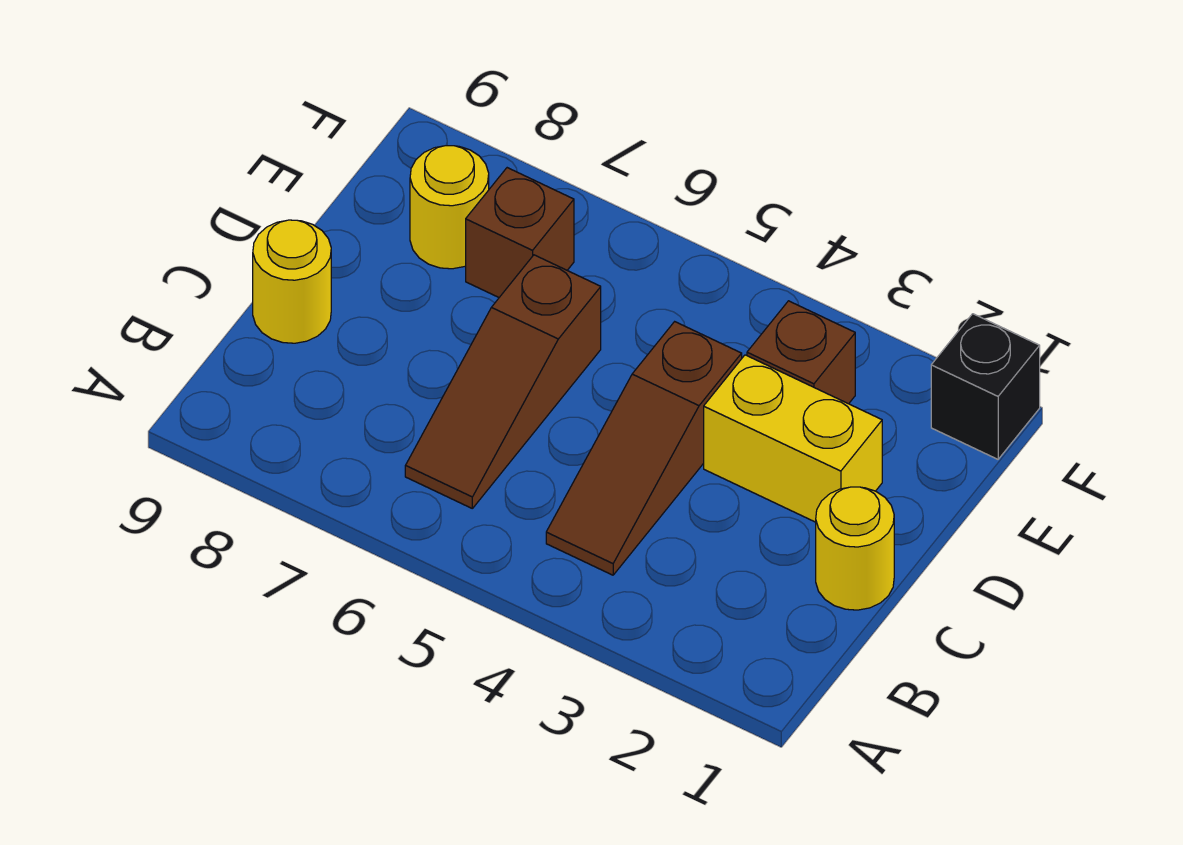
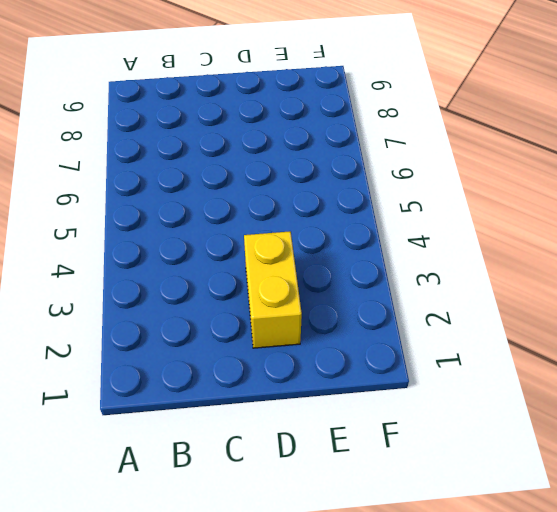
none -> brown slope B4:D4 level 1 top D
none -> brown slope B6:D6 level 1 top D

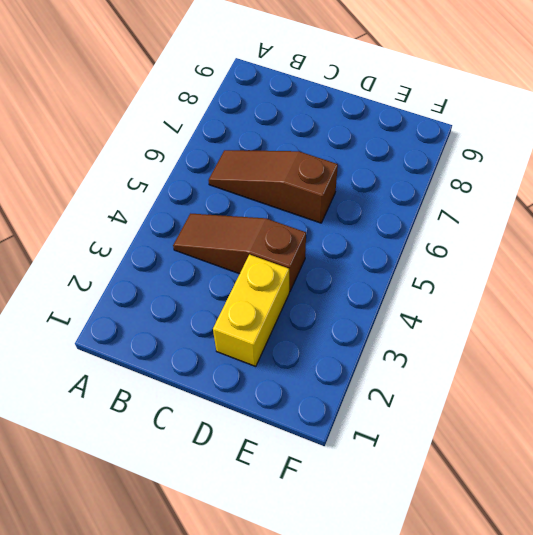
none -> yellow round brick C1 level 1
none -> yellow round brick C9 level 1

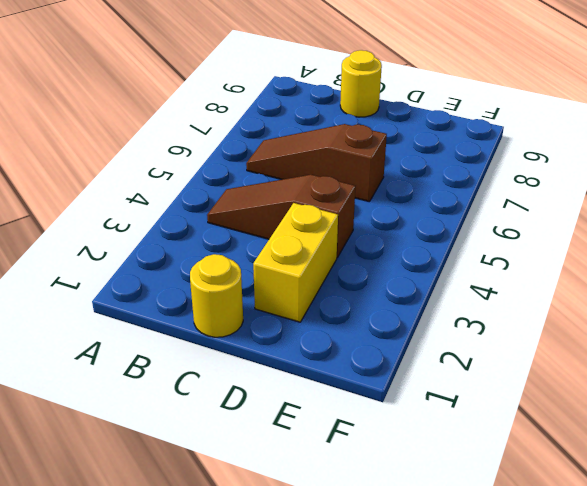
none -> brown brick E3 level 1
none -> brown brick E7 level 1

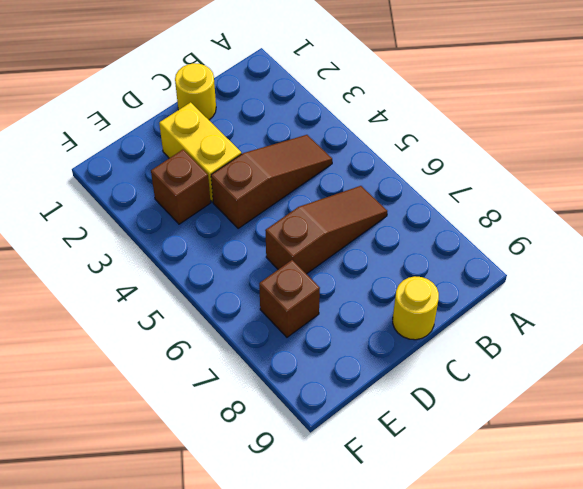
none -> yellow round brick E8 level 1
none -> black brick F1 level 1

